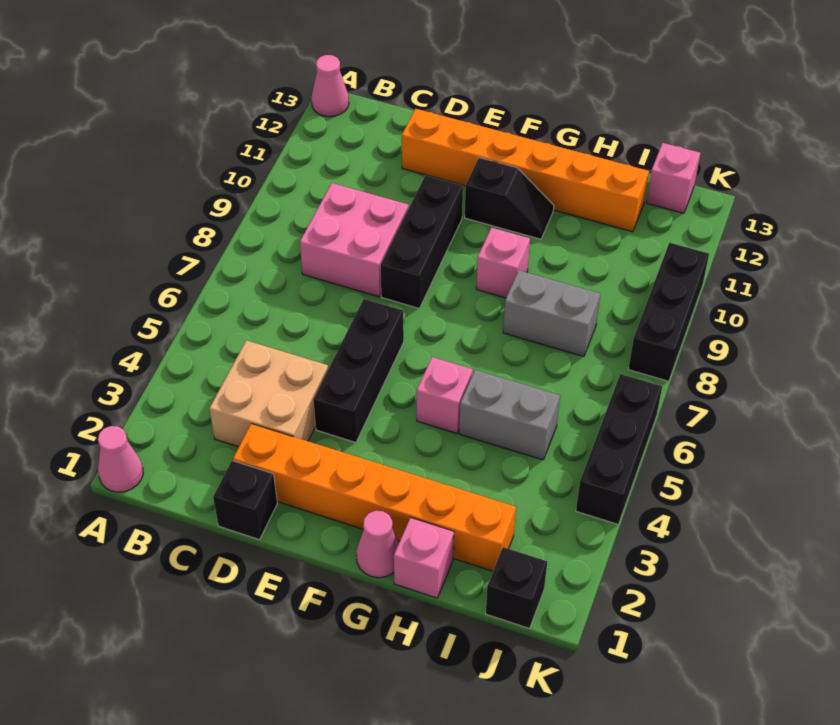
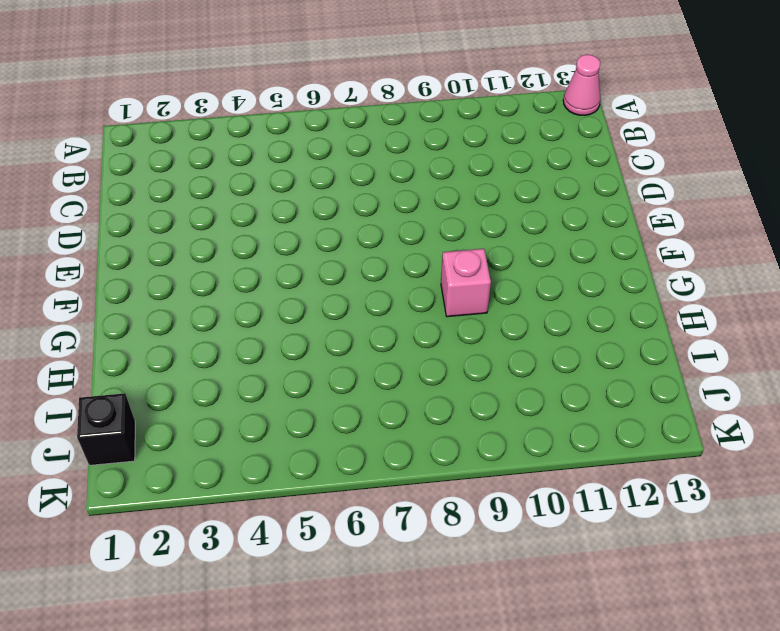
none -> pink cone A1 level 1
none -> tan brick C3:D4 level 1
none -> pink brick C8:D9 level 1

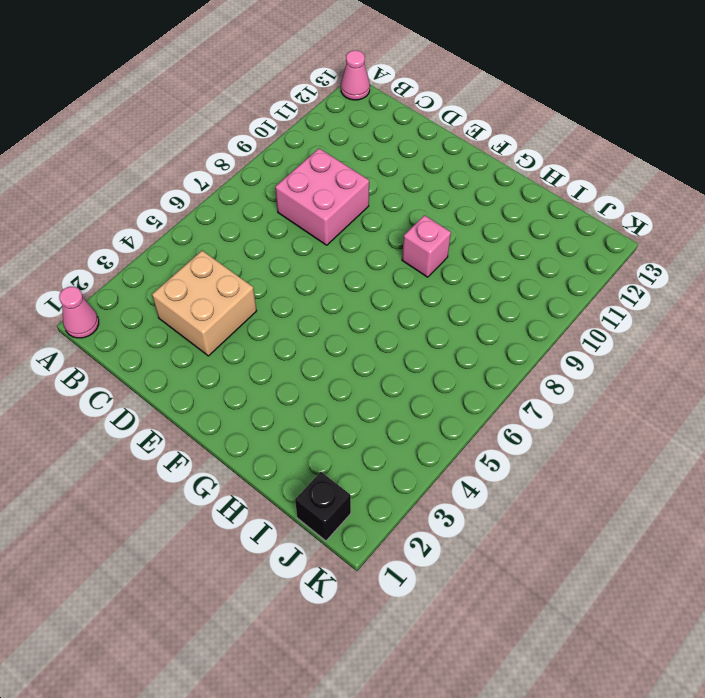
none -> black brick D1 level 1
none -> orange brick D2:I2 level 1
none -> orange brick D12:I12 level 1

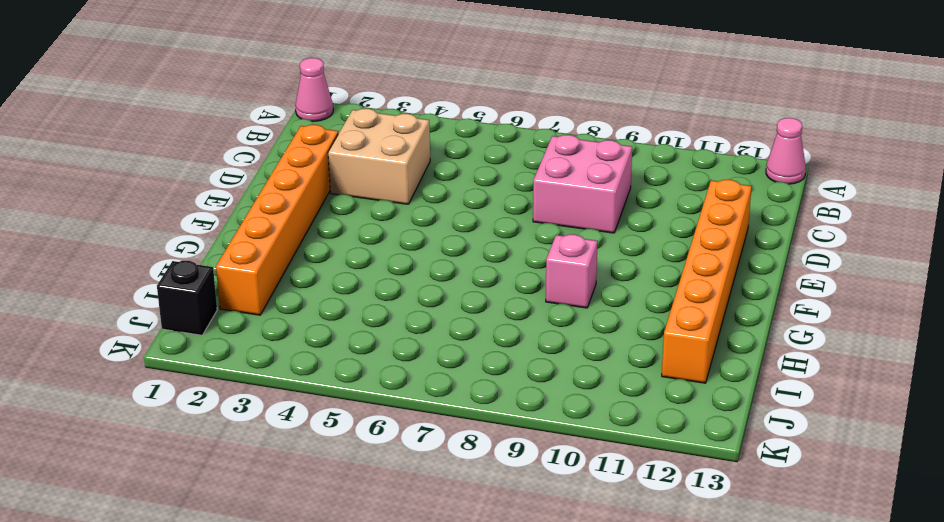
none -> black brick D1 level 1
none -> black brick E4:E6 level 1
none -> black brick E8:E10 level 1

